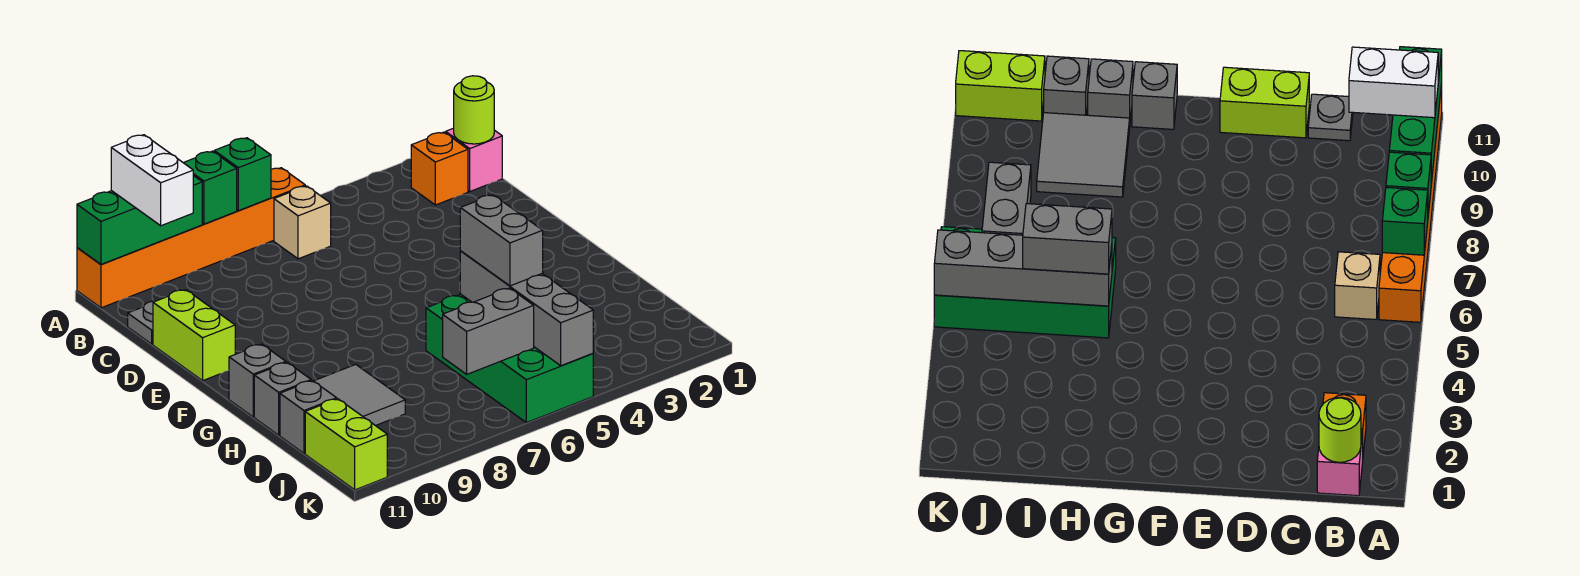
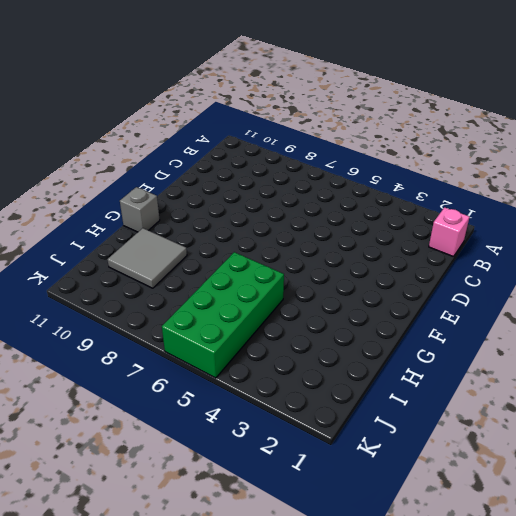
none -> orange brick A6:A11 level 1
none -> orange brick B2 level 1
none -> tan brick B6 level 1

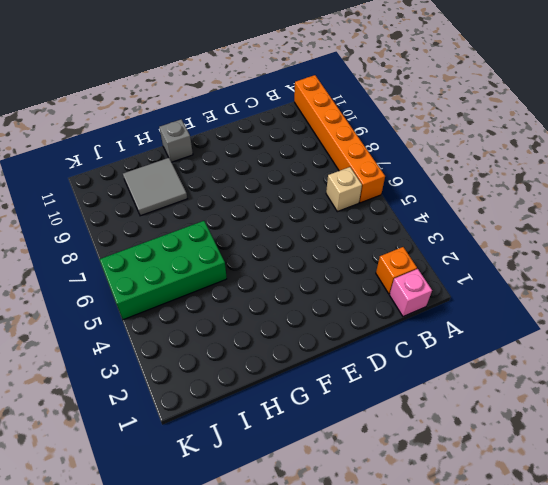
none -> grey plate C11 level 1
none -> lime brick D11:E11 level 1
none -> grey brick H11 level 1

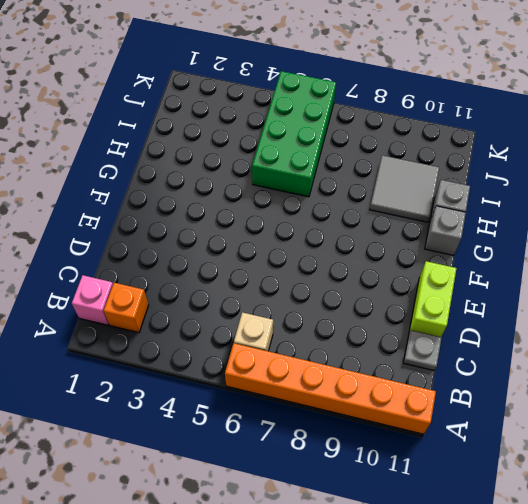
none -> grey brick I11 level 1
none -> lime brick J11:K11 level 1
none -> green brick A7 level 2

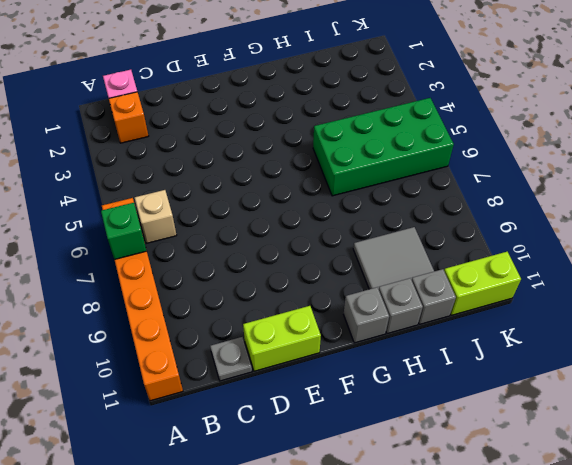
none -> green brick A8 level 2
none -> green brick A9:A11 level 2
none -> lime round brick B1 level 2

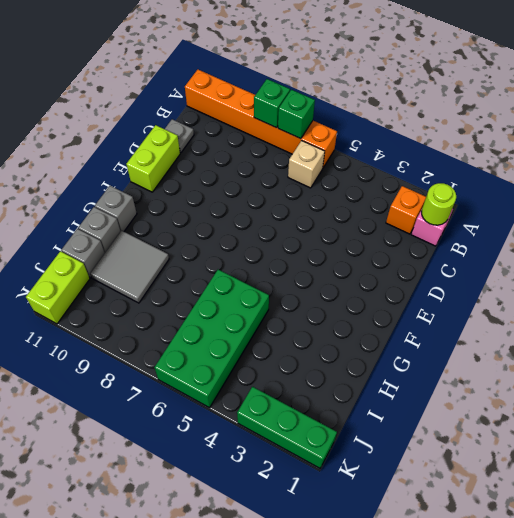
green brick K1:K3 level 1 -> green brick A9:A11 level 2
none -> grey brick H5:K5 level 2
none -> grey brick J6:J7 level 2
none -> white brick A10:B10 level 3

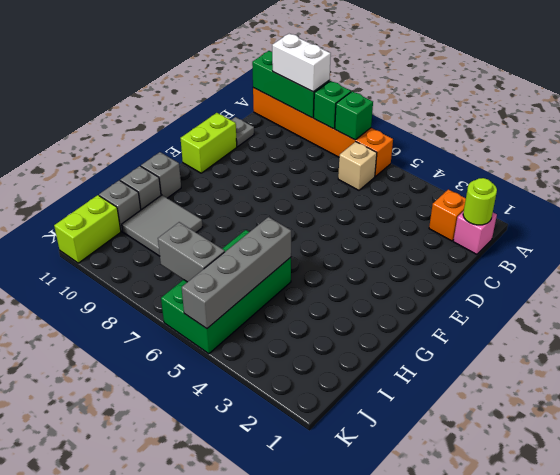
white brick A9:A10 level 3 -> white brick A10:B10 level 3
none -> grey brick H5:I5 level 3

